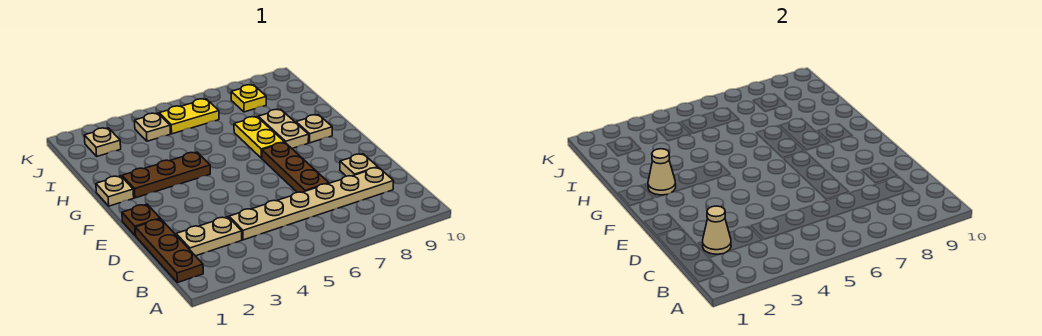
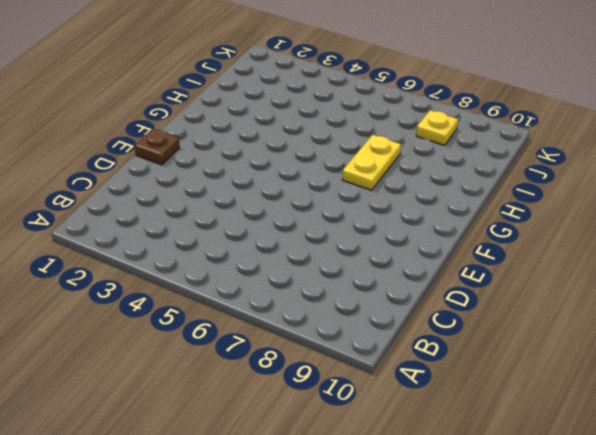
none -> brown plate B1:D1 level 1
none -> tan plate C2:C3 level 1
none -> tan plate C4:C9 level 1

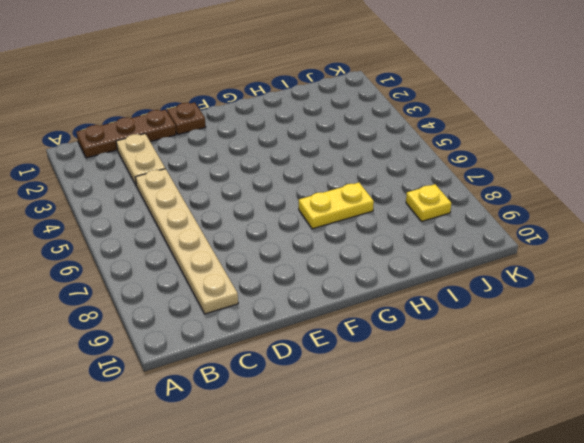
none -> brown plate D7:F7 level 1
none -> tan plate D9 level 1
none -> tan plate G1 level 1

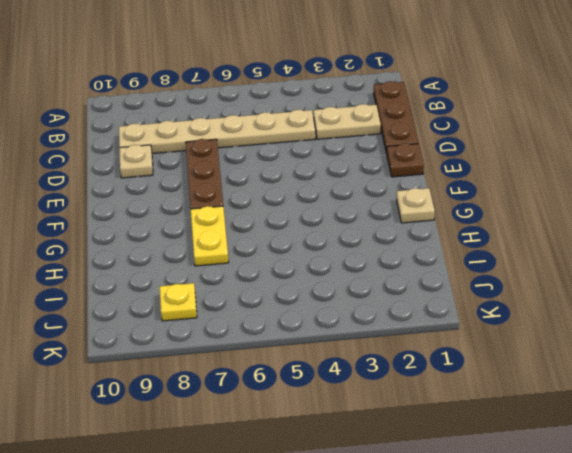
none -> brown plate G2:G4 level 1
none -> tan plate G8:H8 level 1
none -> tan plate G9 level 1

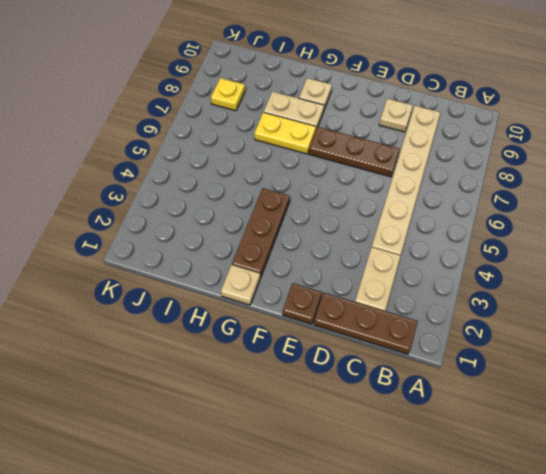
none -> tan plate J2 level 1
none -> tan plate J4 level 1
none -> yellow plate J5:J6 level 1

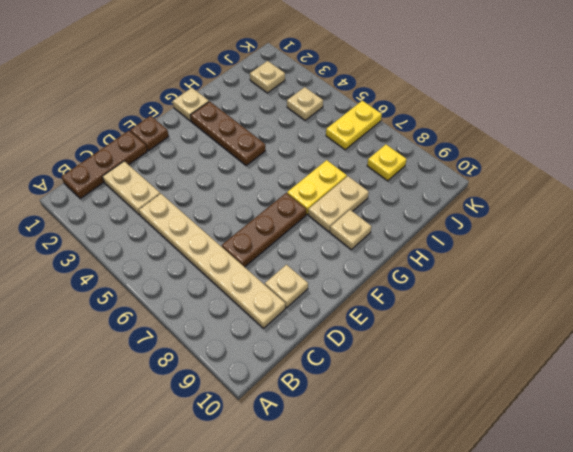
yellow plate J6:K6 level 1 -> yellow plate J5:J6 level 1
none -> tan cone C2 level 2
none -> tan cone G2 level 2

